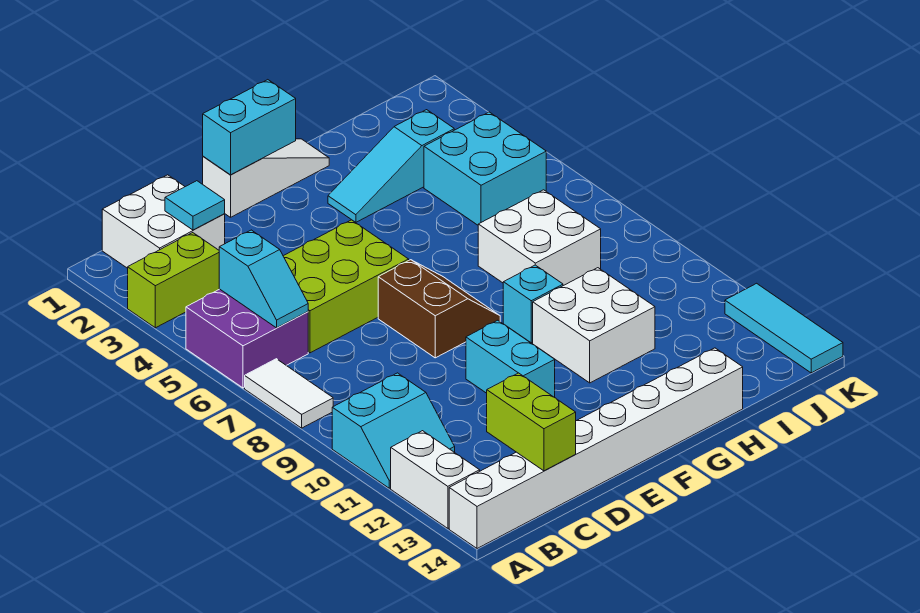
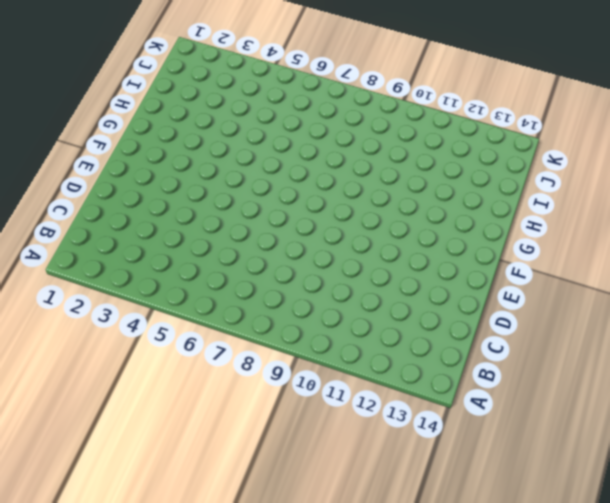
none -> lime brick A3:B3 level 1
none -> purple brick A5:B6 level 1
none -> white tile A7:A8 level 1

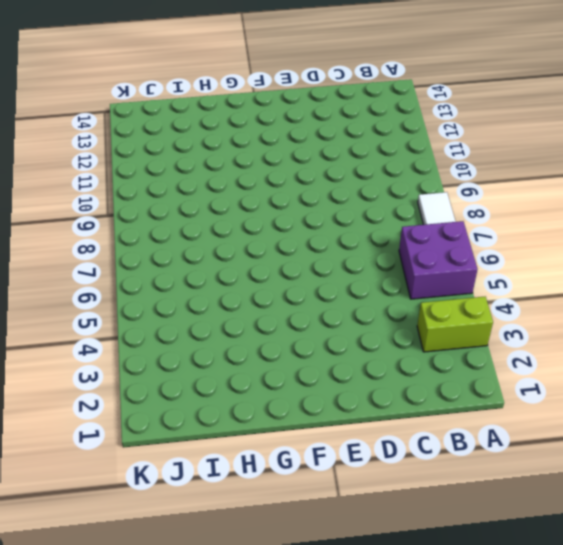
none -> cyan slope A10:B11 level 1 top 10
none -> white brick A12:A13 level 1
none -> white brick A14:H14 level 1

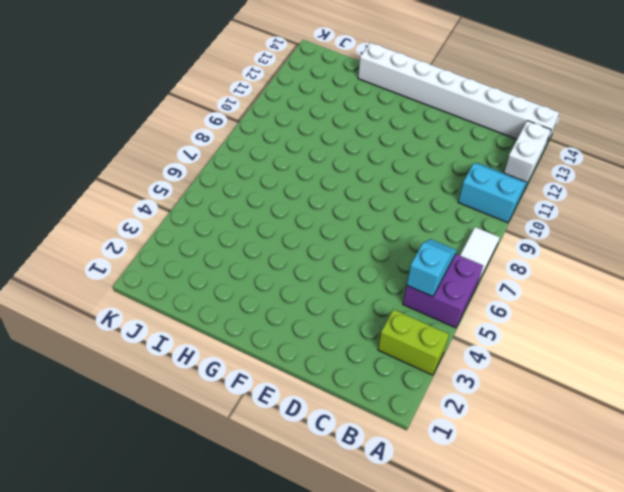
none -> white brick B1:C2 level 1
none -> lime brick C5:E6 level 1
none -> white slope E1:G1 level 1 top E

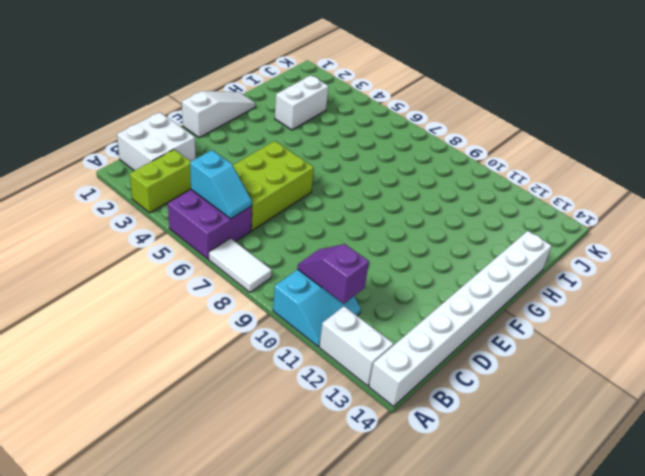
purple slope B10:B11 level 2 top 11 -> none
white brick H3:I3 level 1 -> cyan slope G3:I3 level 1 top I
none -> brown slope E7:F8 level 1 top E
none -> cyan brick E10:E11 level 1
none -> cyan brick G9 level 1

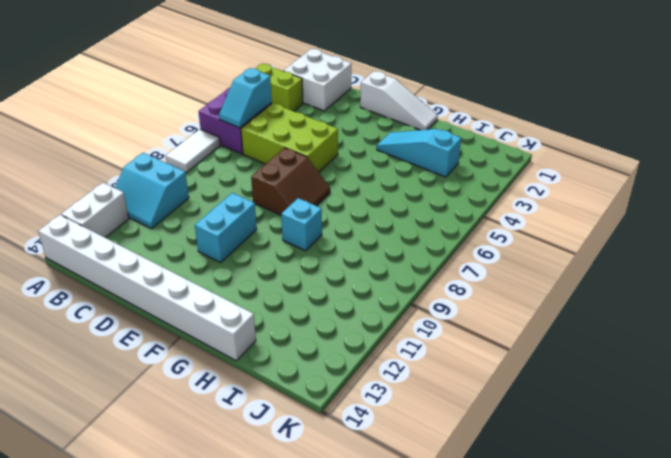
none -> white brick G10:H11 level 1
none -> white brick H7:I8 level 1
none -> cyan brick I4:J5 level 1

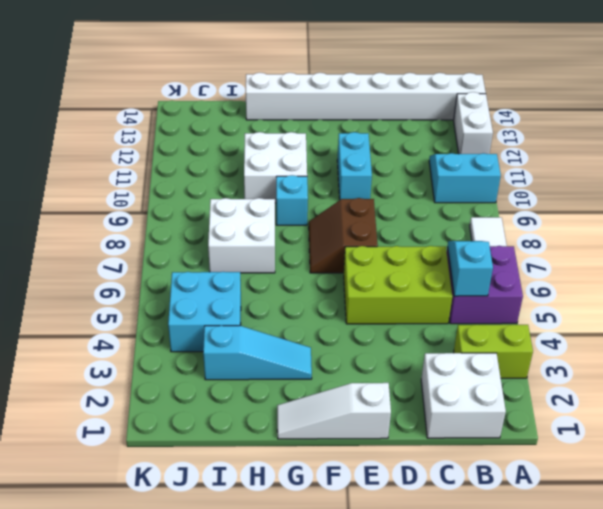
none -> cyan tile K12:K14 level 1
none -> cyan tile C2 level 2
none -> lime brick C13:C14 level 2

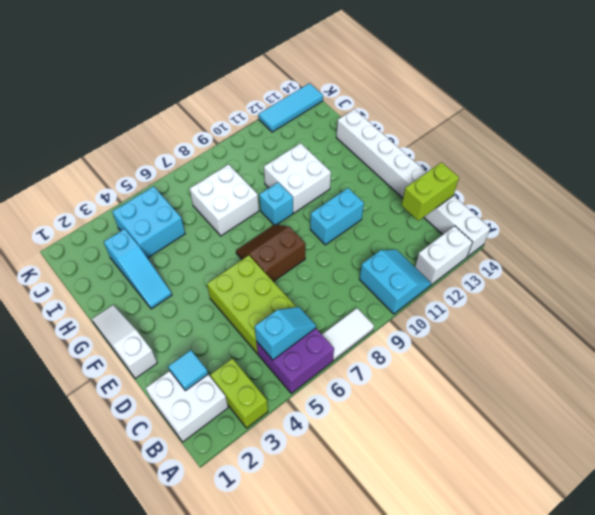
none -> cyan brick E1:F1 level 2

